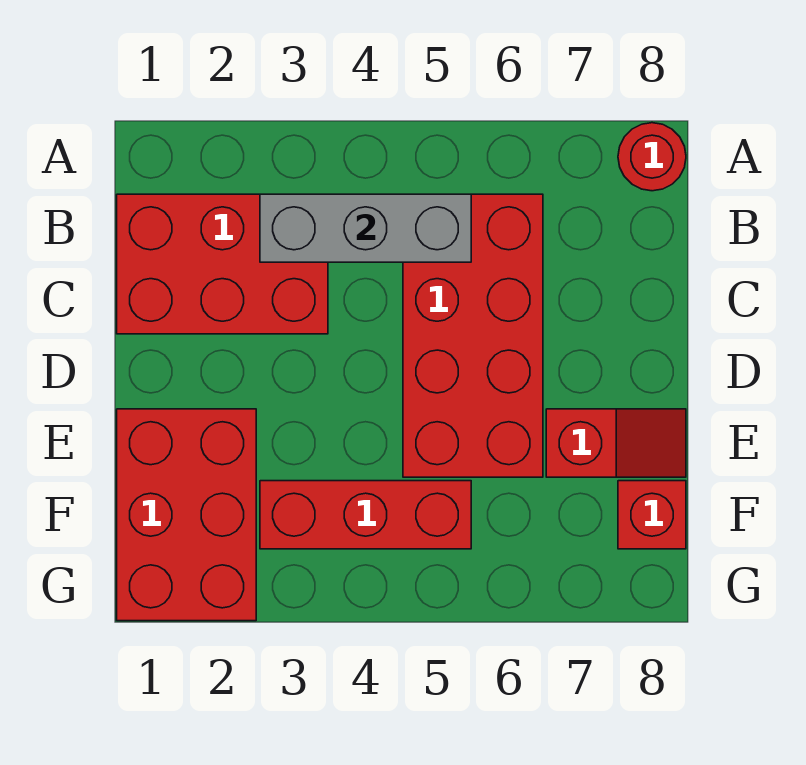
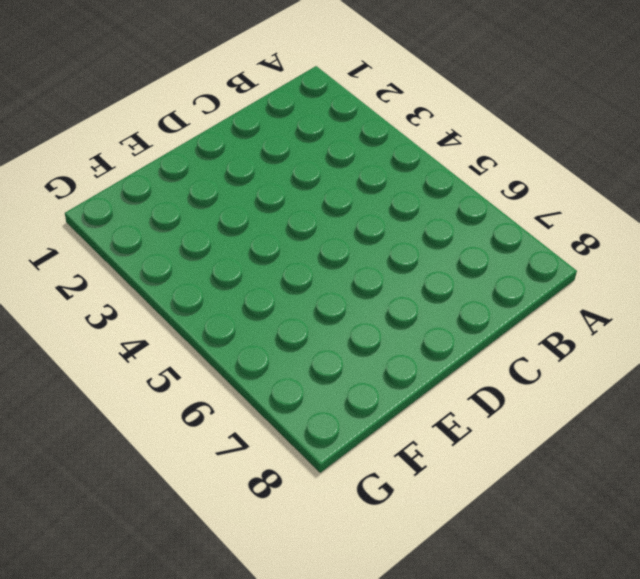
none -> red round brick A8 level 1
none -> red brick B1:C3 level 1

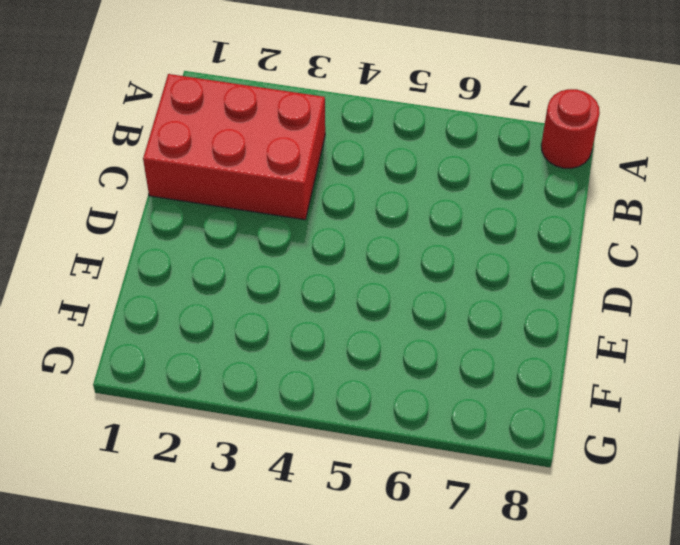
none -> red brick B5:E6 level 1
none -> red brick E1:G2 level 1

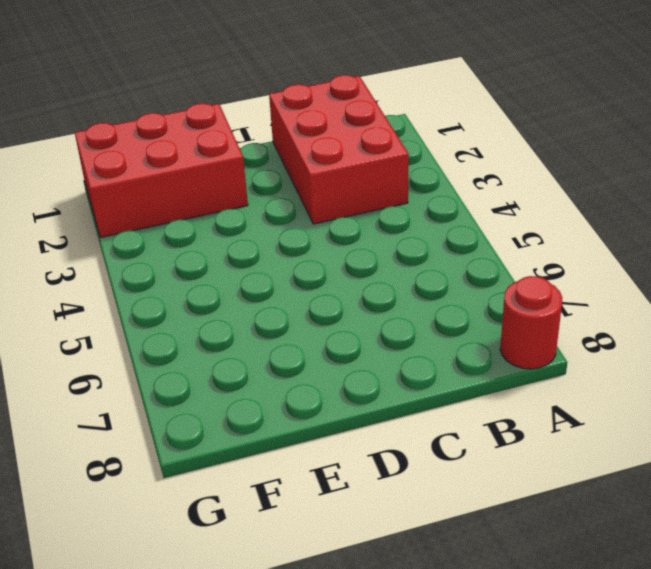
none -> red brick B5:E6 level 1
none -> red slope E7:E8 level 1 top 7

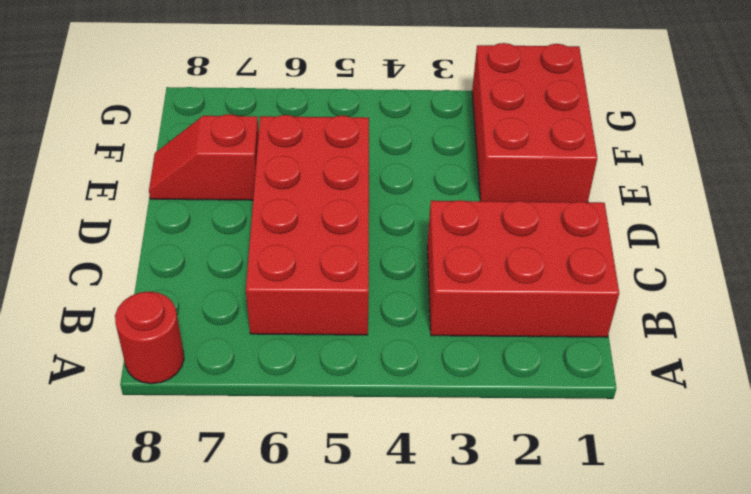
none -> red brick F3:F5 level 1
none -> red brick F8 level 1

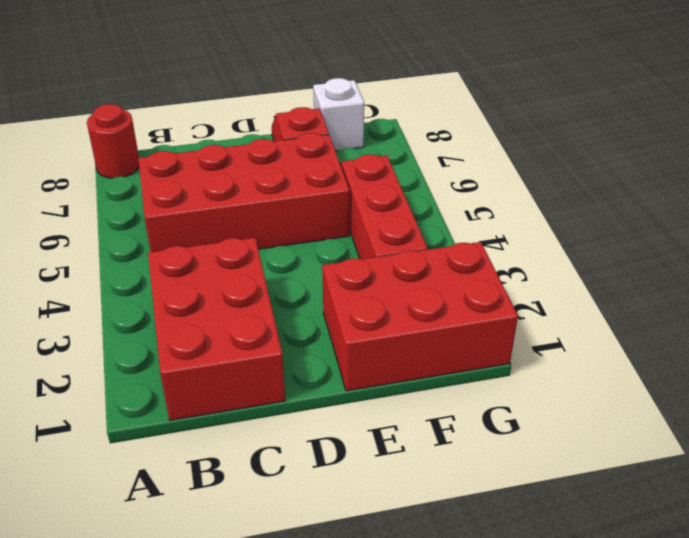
white brick F8 level 1 -> red brick F8 level 1
none -> grey brick B3:B5 level 2

